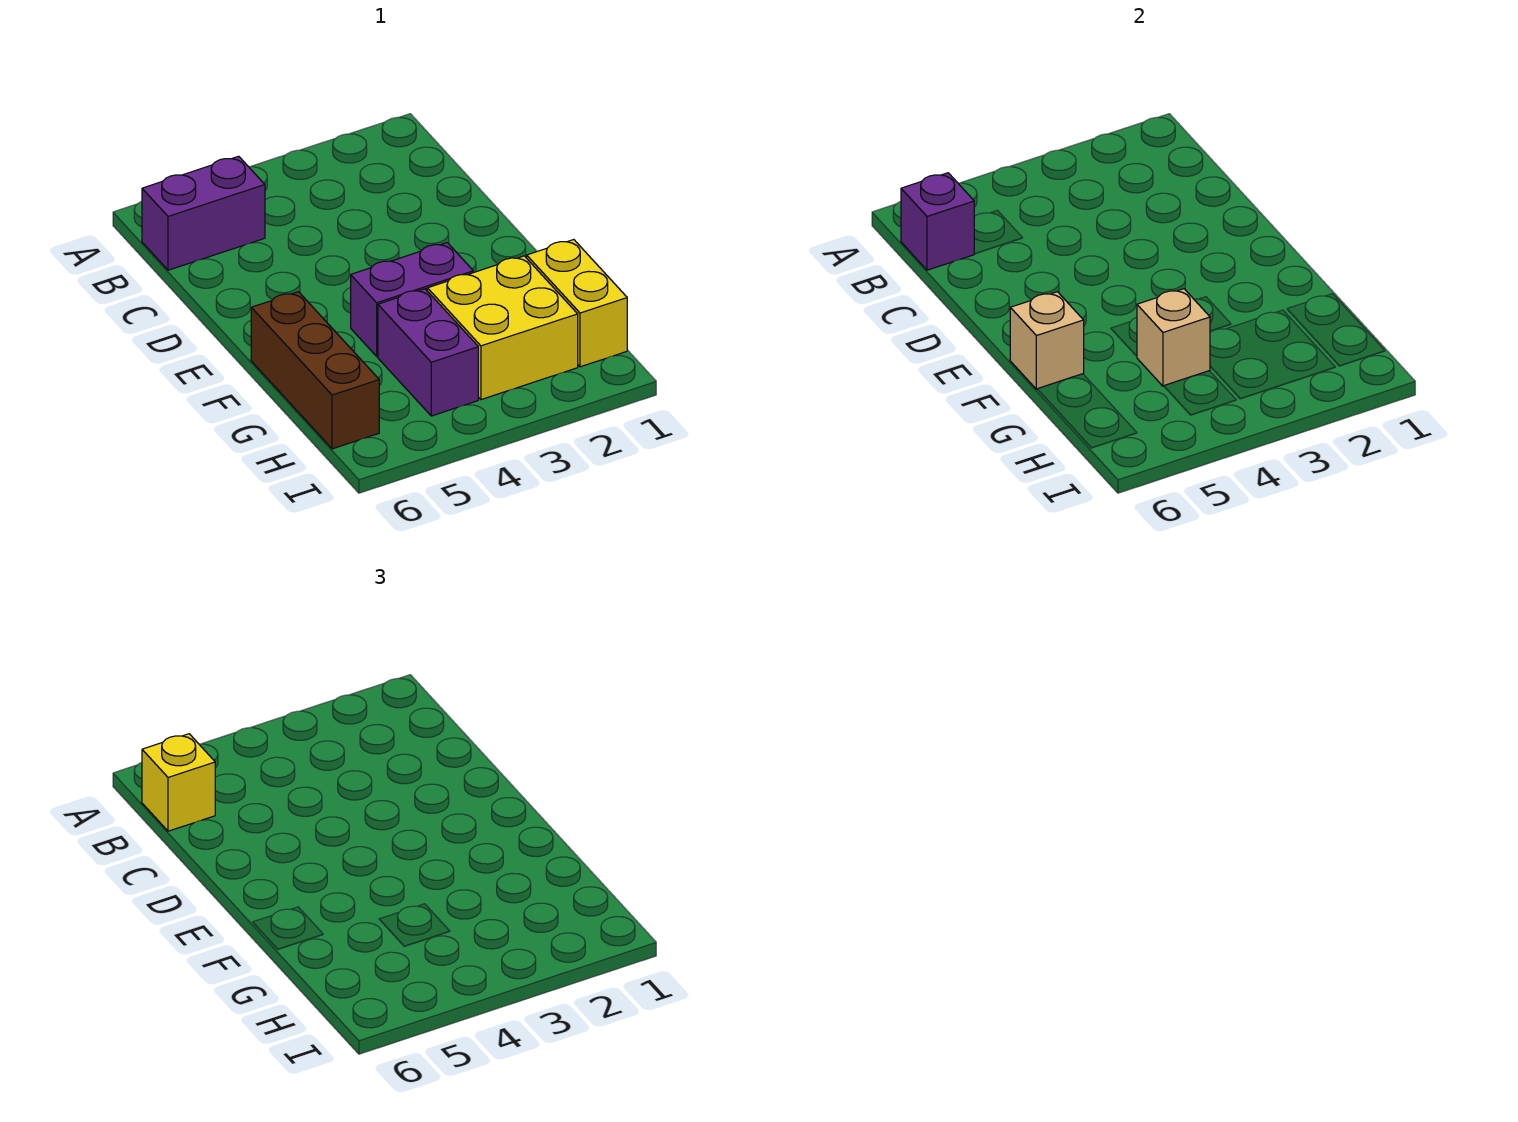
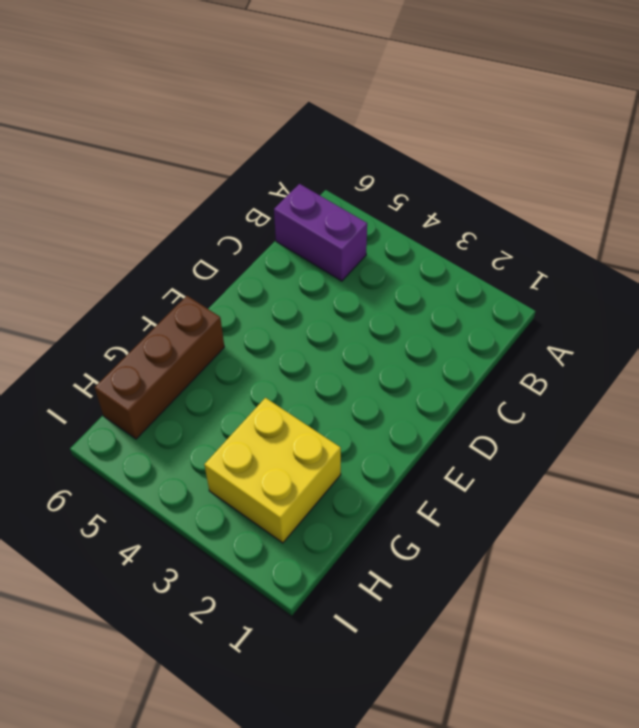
none -> purple brick F3:F4 level 1
none -> yellow brick G1:H1 level 1

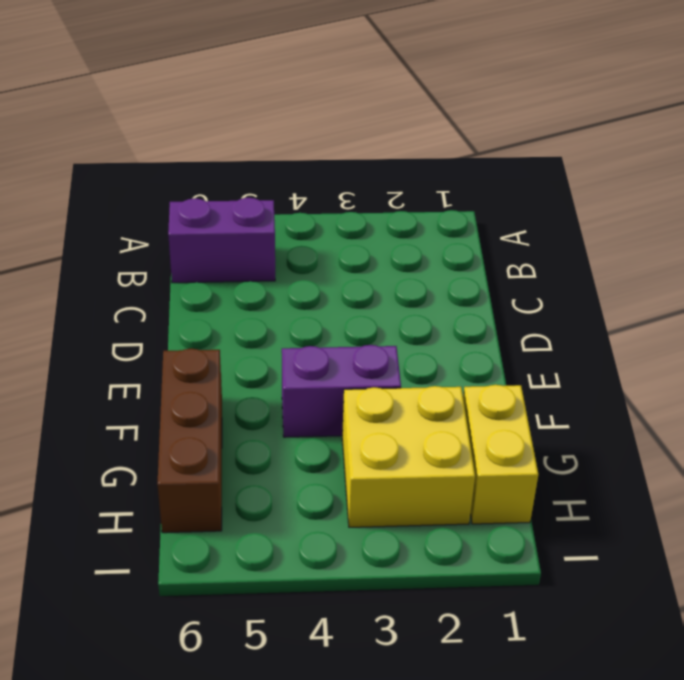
none -> purple brick G4:H4 level 1
none -> purple brick B6 level 2

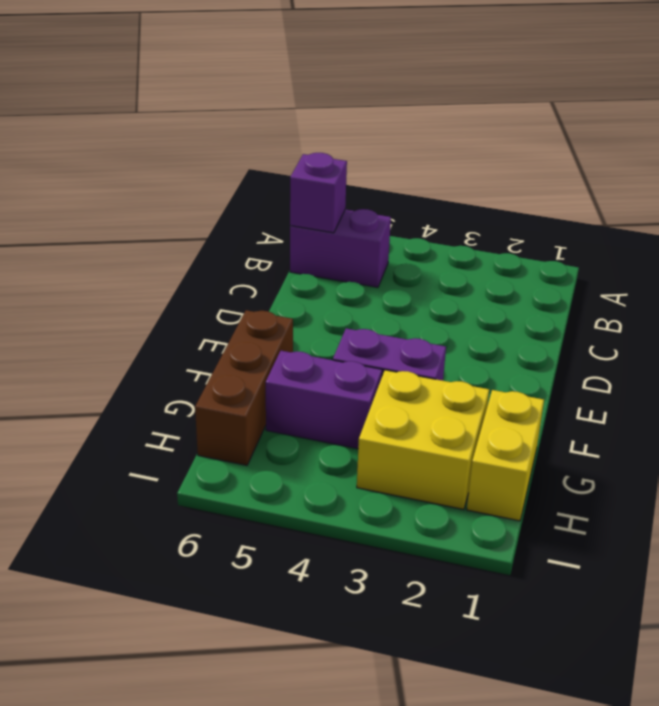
purple brick G4:G5 level 1 -> purple brick G4:H4 level 1
none -> tan brick F6 level 2
none -> tan brick G4 level 2

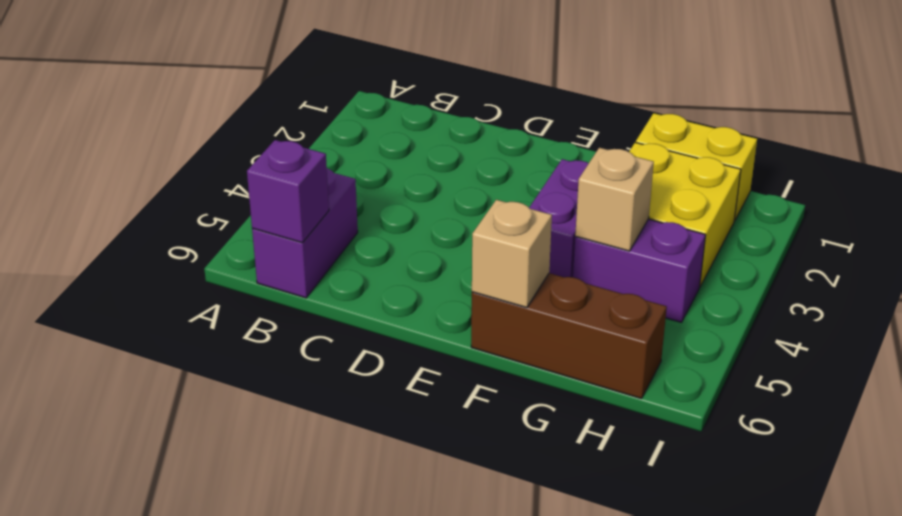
none -> yellow brick B6 level 3

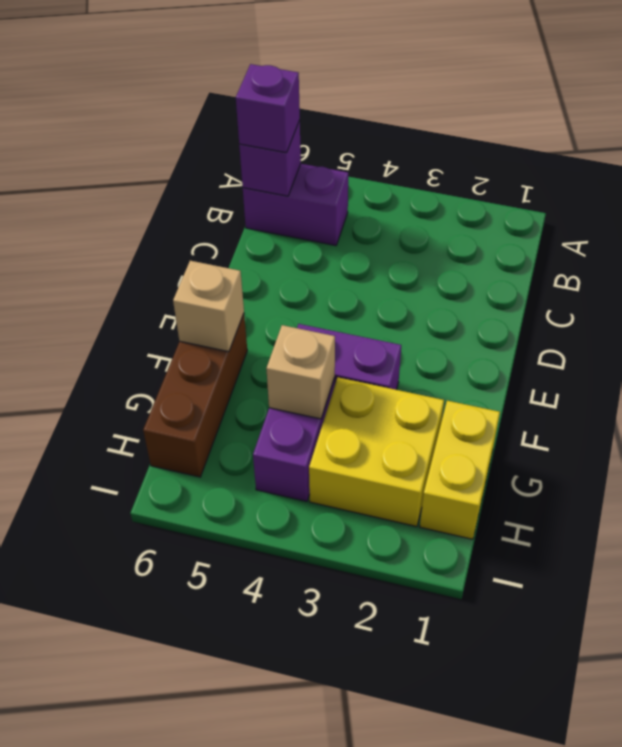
purple brick B6 level 3 -> yellow brick B6 level 3

